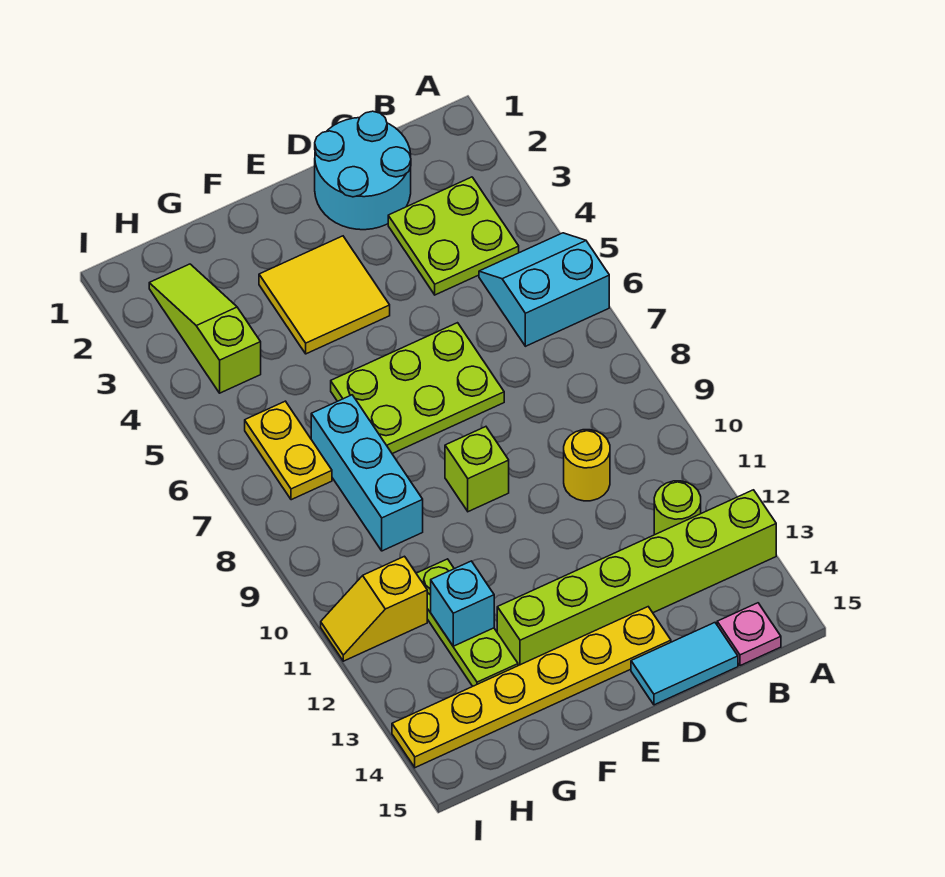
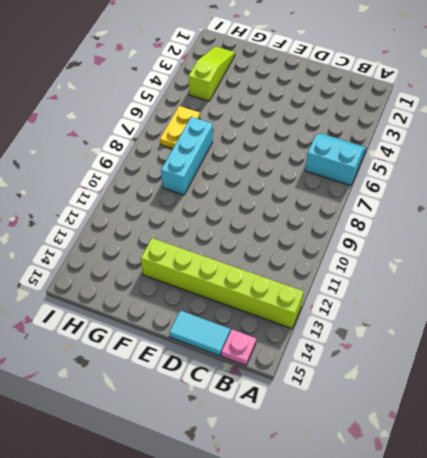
none -> lime plate B3:C4 level 1
none -> lime round brick B12 level 1
none -> cyan round brick C1:D2 level 1

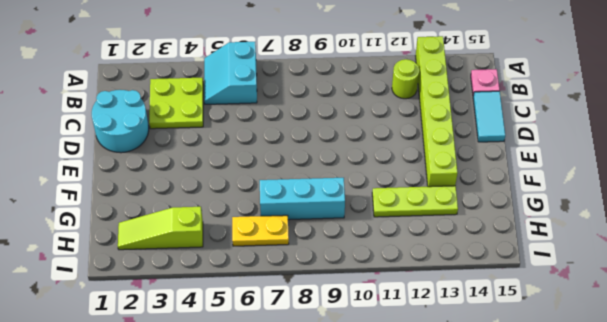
none -> yellow round brick C10 level 1
none -> lime plate D6:F7 level 1
none -> yellow plate D14:I14 level 1

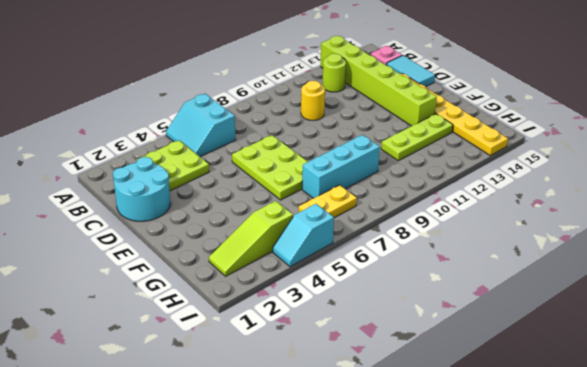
cyan slope I4:I5 level 1 top 5 -> none
none -> yellow tile E3:F4 level 1
none -> lime brick E9 level 1
none -> yellow slope H11:I11 level 1 top H

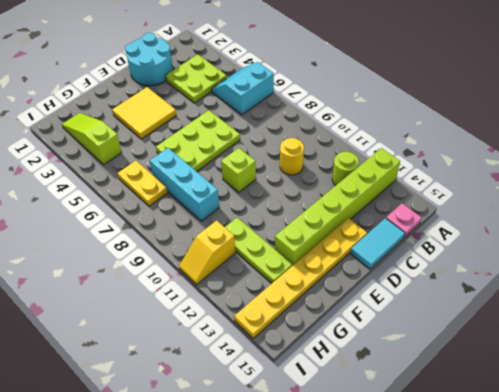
none -> cyan brick G12 level 2

